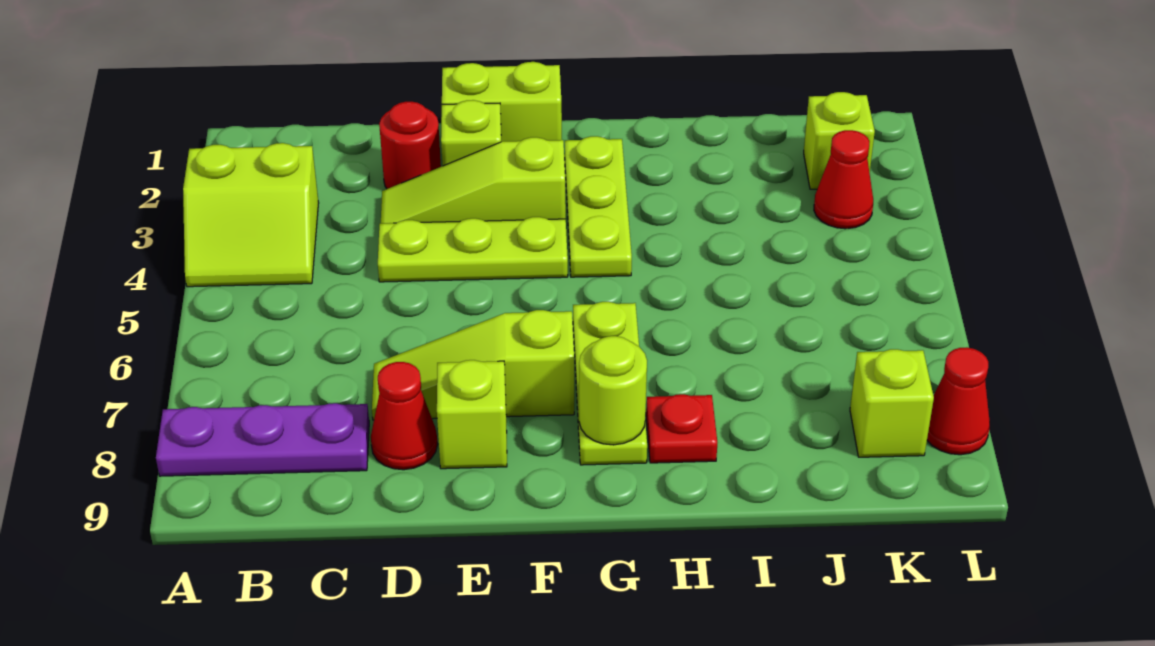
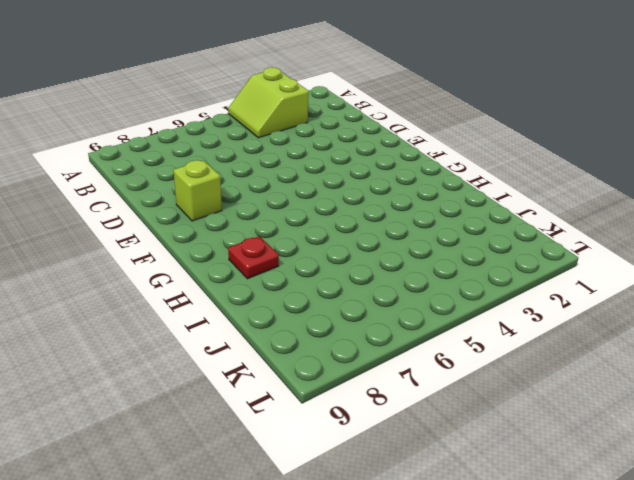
none -> purple plate A8:C8 level 1
none -> red round brick D2 level 1
none -> lime slope D3:F3 level 1 top F

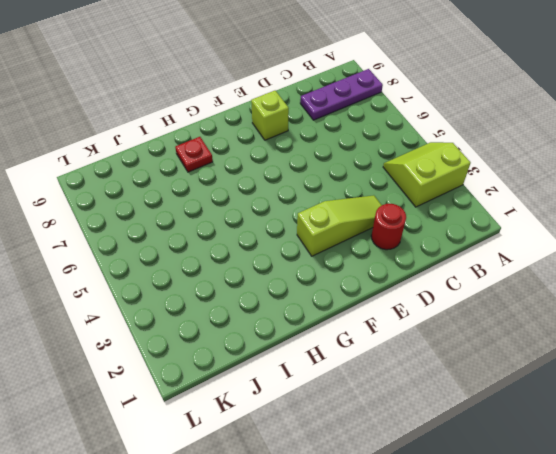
none -> lime plate D4:F4 level 1
none -> lime slope D7:F7 level 1 top F
none -> red cone D8 level 1

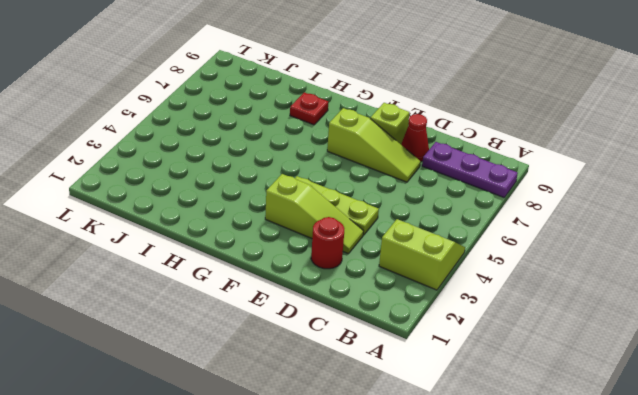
none -> lime brick E1:F1 level 1
none -> lime brick E2 level 1
none -> lime plate G2:G4 level 1

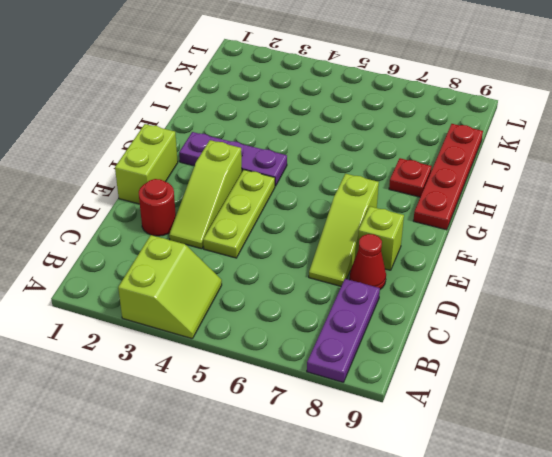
purple plate G2:G4 level 1 -> lime plate G2:G4 level 1
red plate G9:J9 level 1 -> none
none -> lime brick E2 level 1
none -> lime plate G6:G8 level 1
none -> lime brick K2 level 1

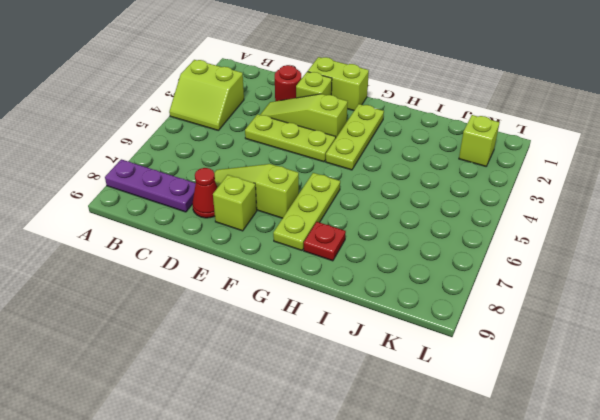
none -> red cone K3 level 1
none -> lime brick K8 level 1
none -> red cone L8 level 1

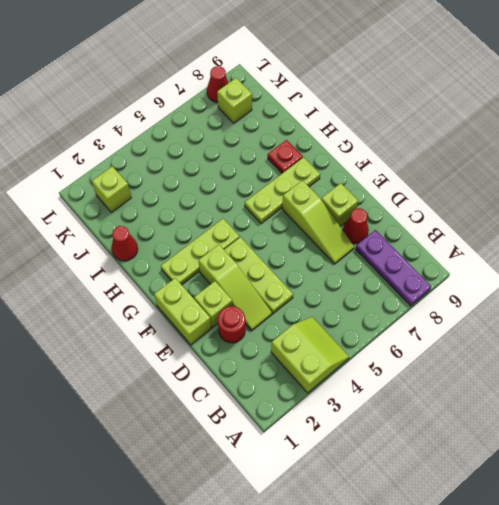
red cone I1 level 1 -> red cone K3 level 1
none -> lime round brick G8 level 2

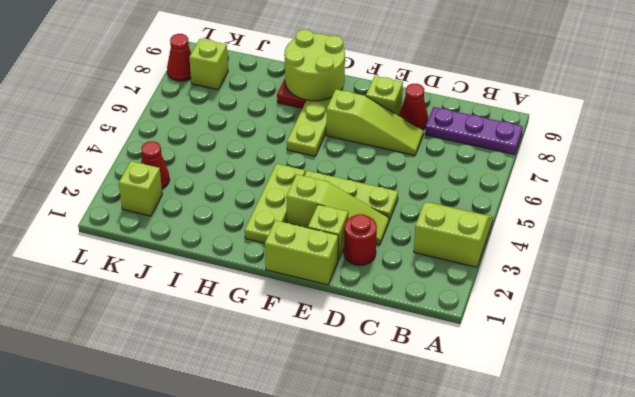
lime round brick G8:H9 level 2 -> lime round brick G8 level 2

